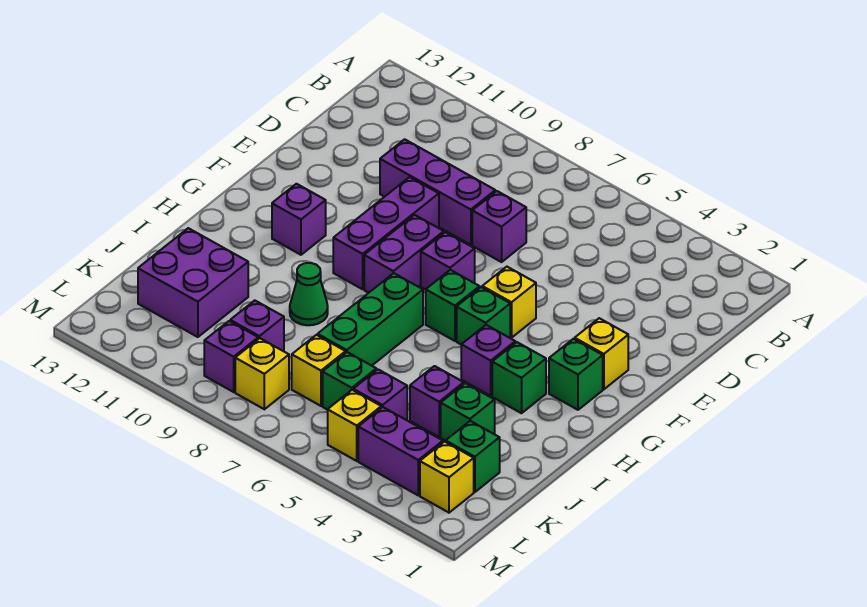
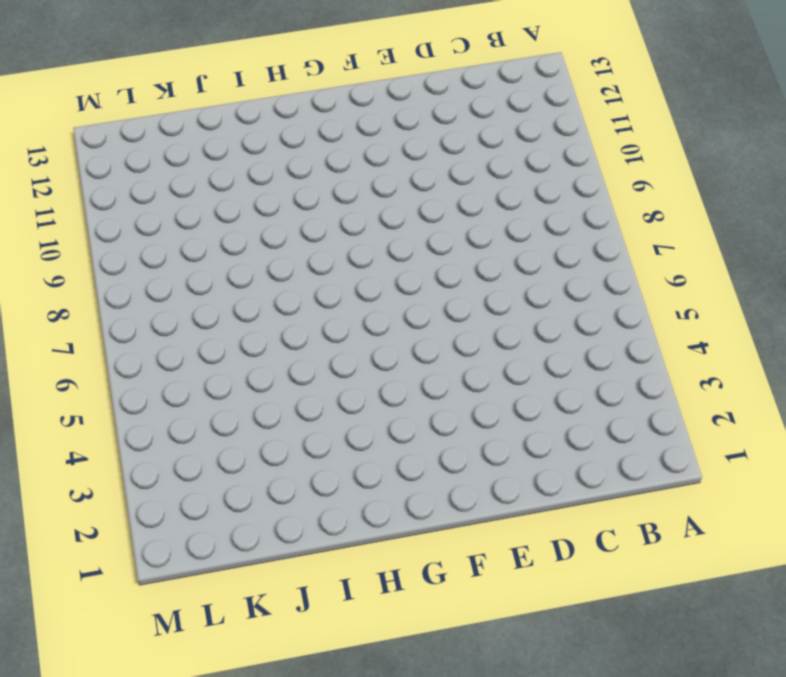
none -> purple brick D7 level 1
none -> purple brick D8:D10 level 1
none -> purple brick E9:G9 level 1

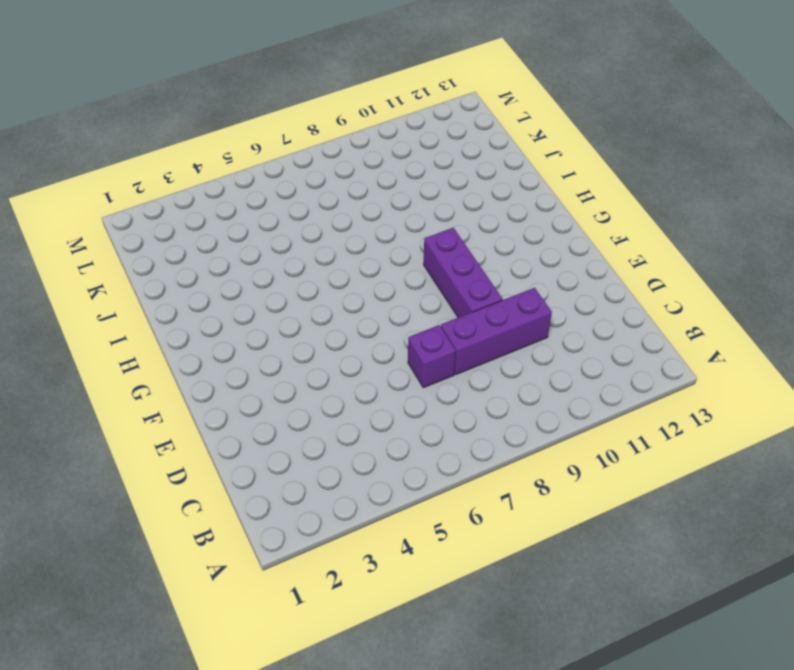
none -> yellow brick F2 level 1
none -> yellow brick F5 level 1
none -> purple brick F7 level 1

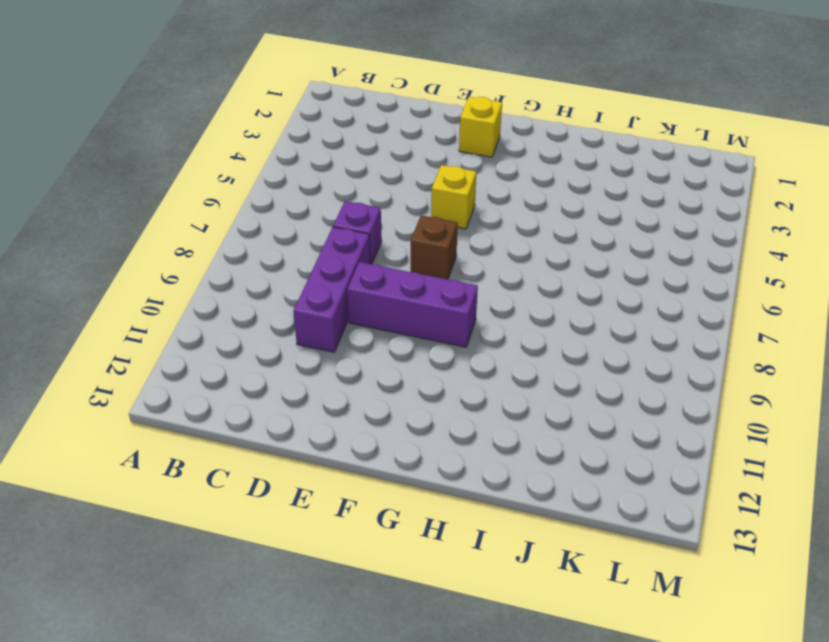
brown brick F7 level 1 -> purple brick F7 level 1
none -> purple brick F8:G8 level 1
none -> green brick G2 level 1
none -> green brick G5 level 1

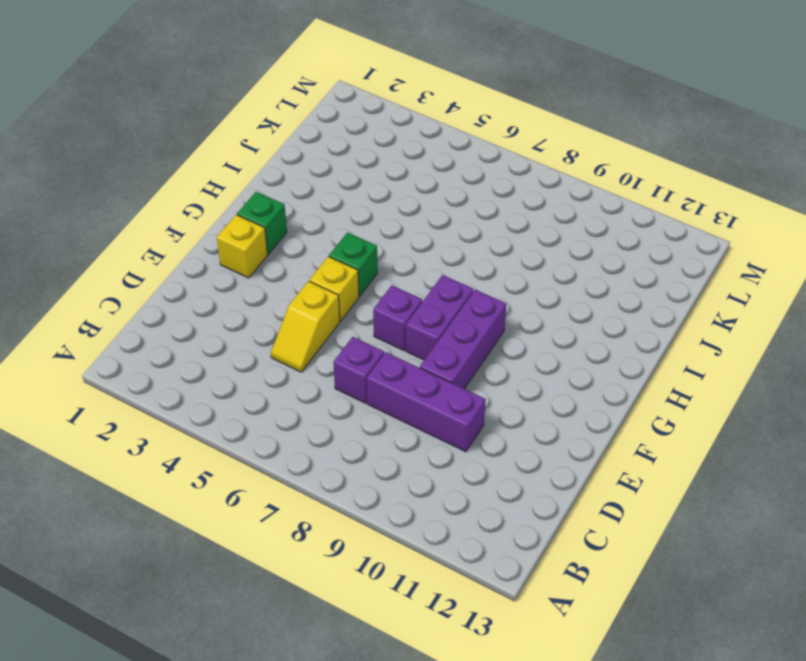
yellow slope D5:E5 level 1 top E -> none
none -> green brick G6 level 1
none -> purple brick G11 level 1
none -> green brick H3 level 1

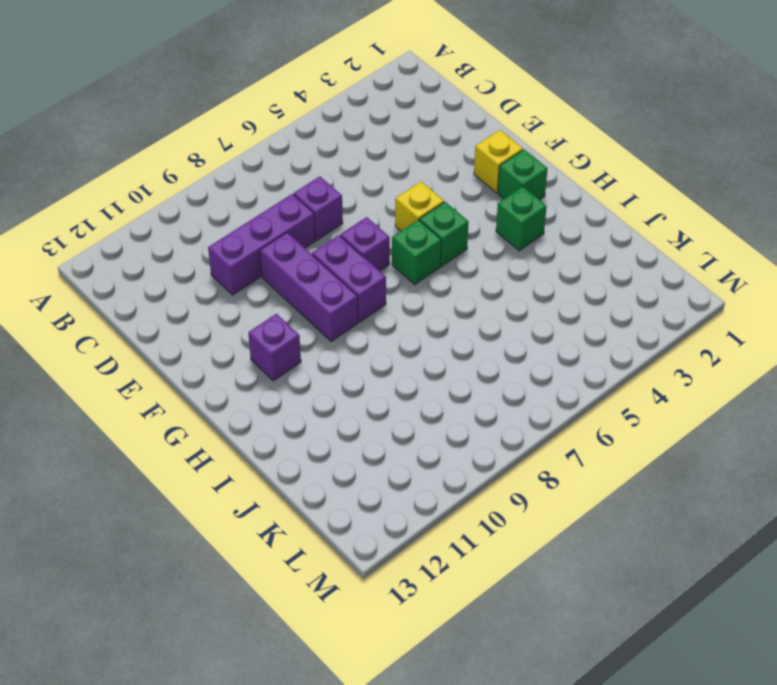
none -> purple brick H4 level 1
none -> green brick H7:J7 level 1
none -> green cone I9 level 1

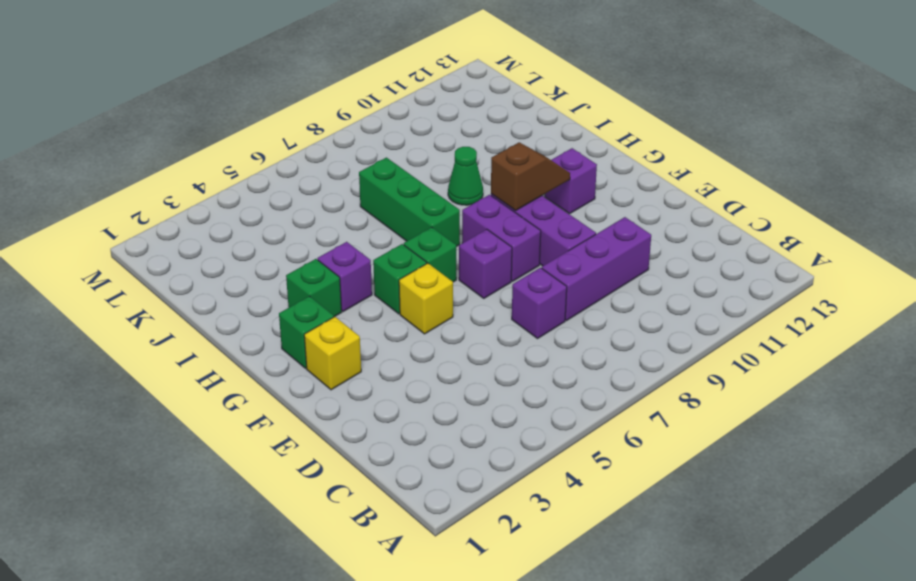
brown slope G9:G10 level 2 top 9 -> none
none -> green brick J3 level 1
none -> purple brick J4 level 1
none -> purple brick J11:K12 level 1

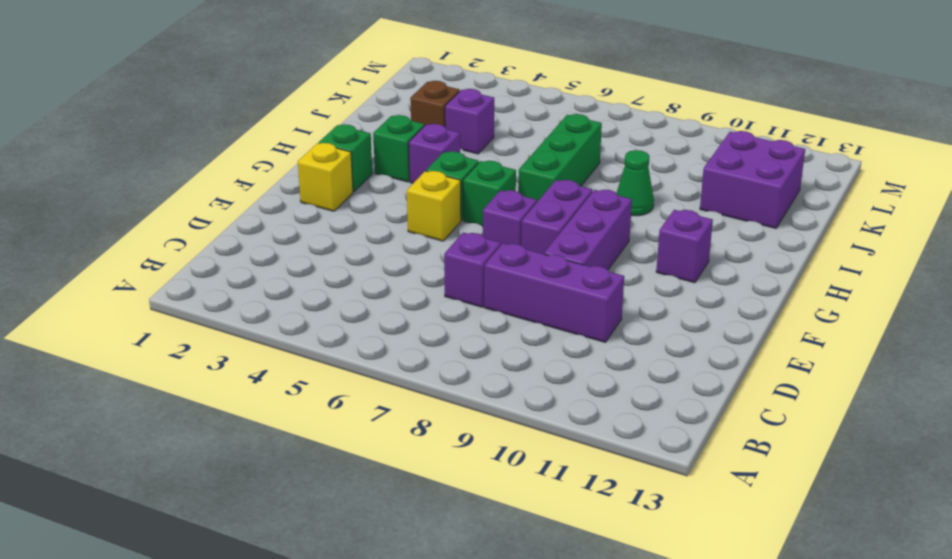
brown brick J3 level 1 -> green brick J3 level 1
none -> green brick K2 level 1
none -> purple brick K5 level 1
none -> green brick K6 level 1

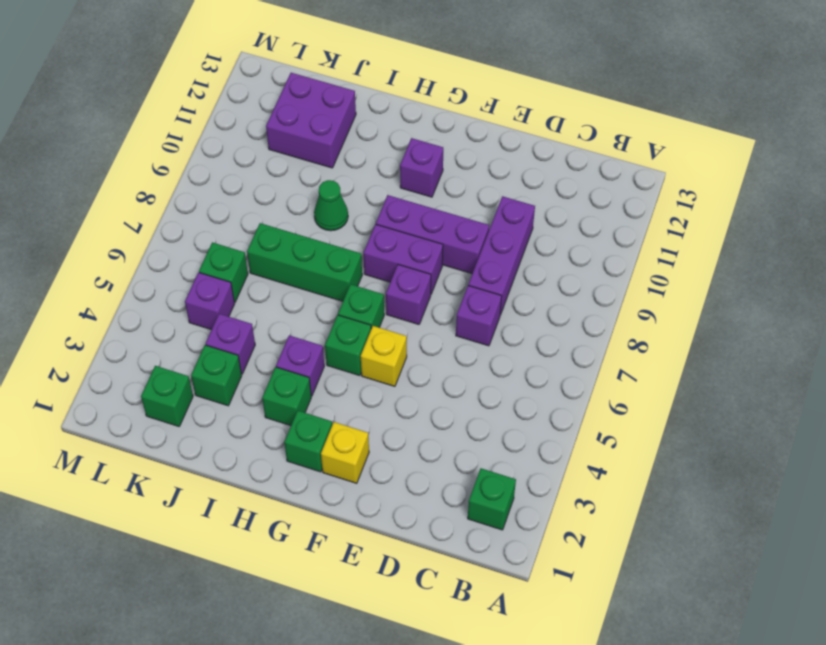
green brick B2 level 1 -> none
none -> yellow brick K7 level 1
none -> purple brick K9 level 1
none -> yellow brick L2 level 1

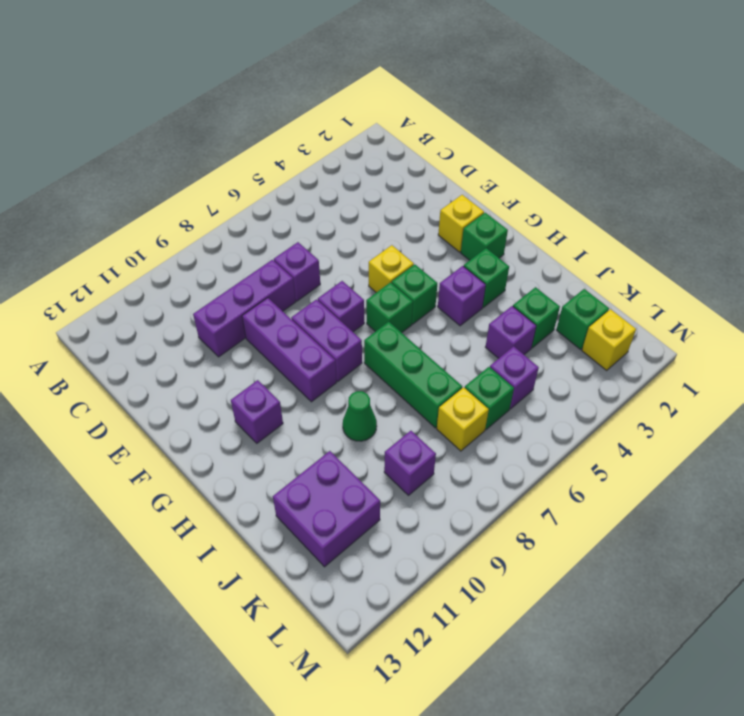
none -> purple brick L3:L4 level 1
none -> yellow brick L5 level 1
none -> yellow brick L8 level 1

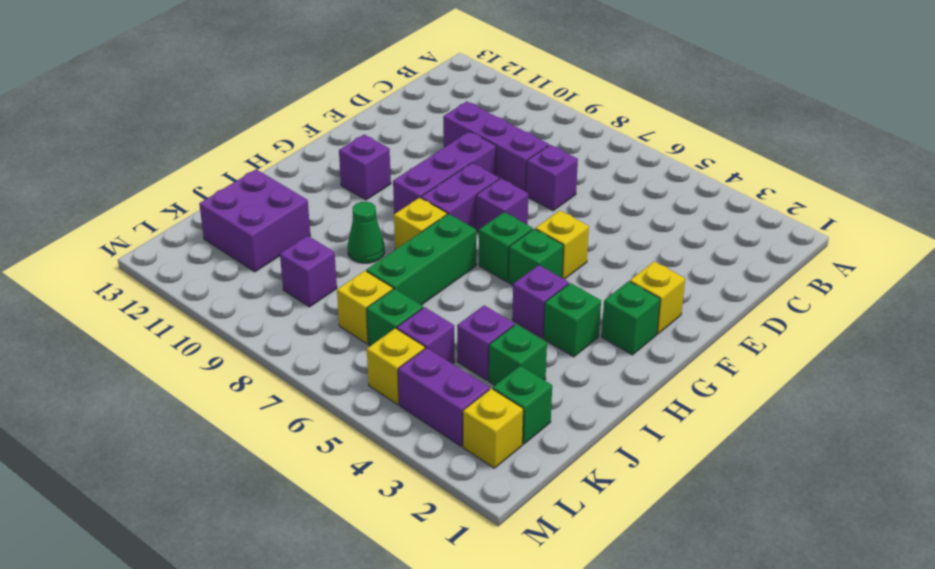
yellow brick H8 level 1 -> yellow brick L8 level 1
none -> purple brick L9 level 1

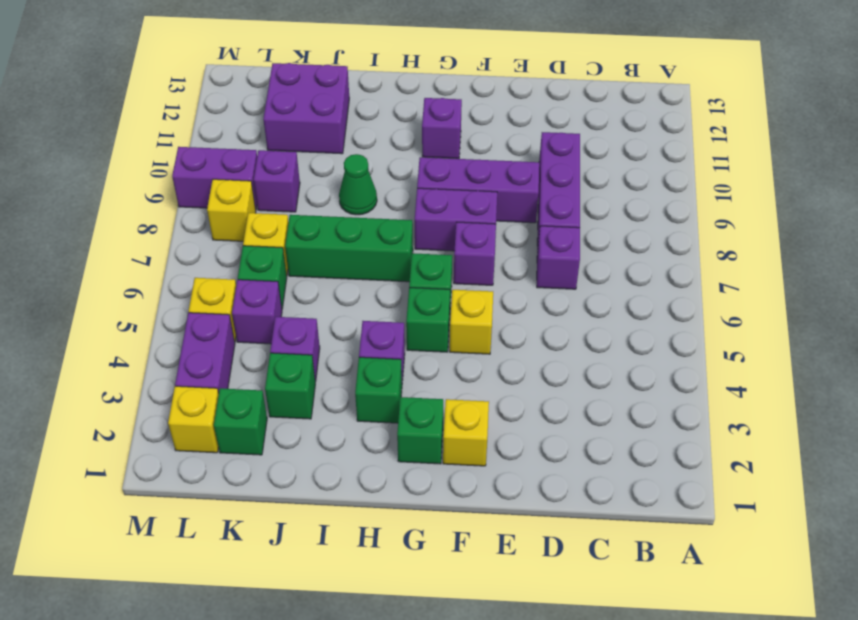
purple brick L9:M9 level 1 -> purple brick L9 level 1

